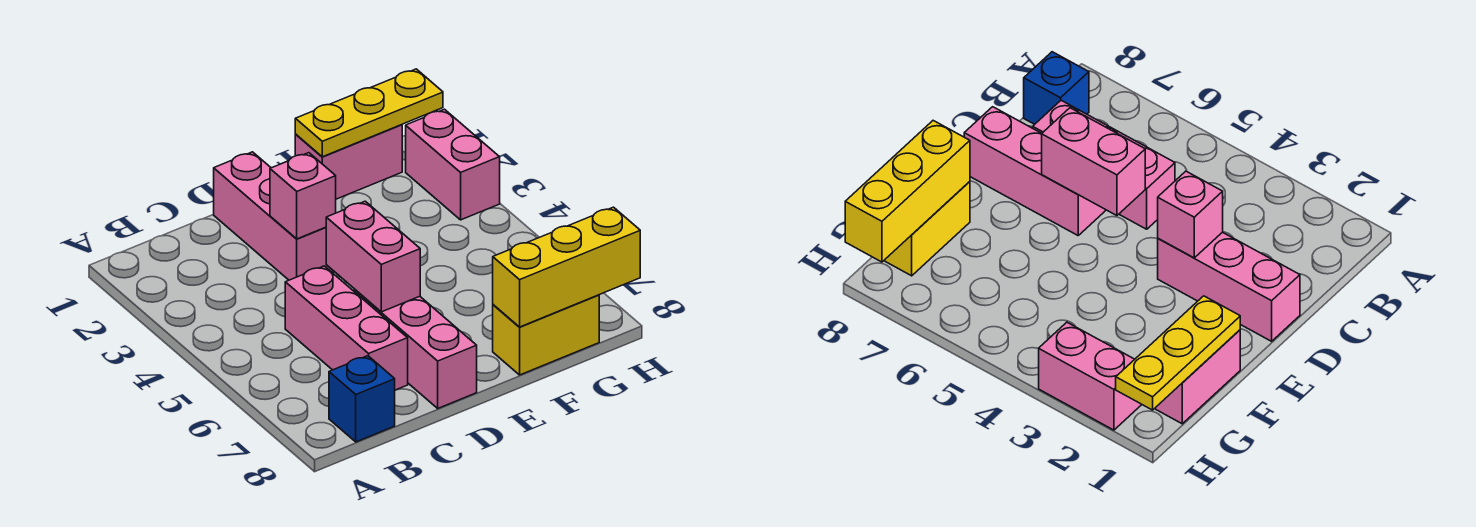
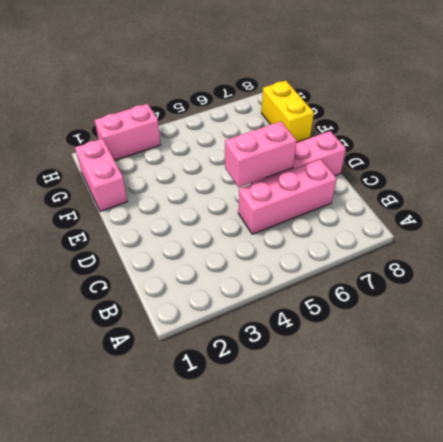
none -> blue brick B8 level 1
none -> pink brick D1:D3 level 1

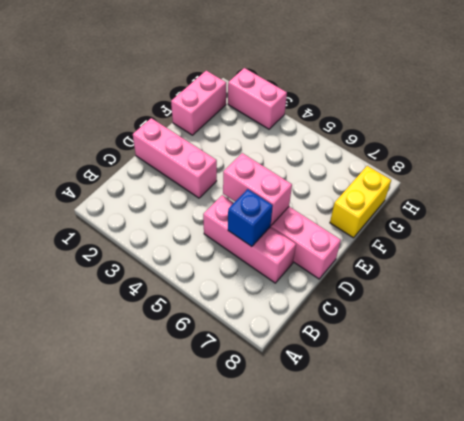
blue brick C6 level 2 -> blue brick B8 level 1
none -> pink brick D3 level 2
none -> yellow plate F1:H1 level 2

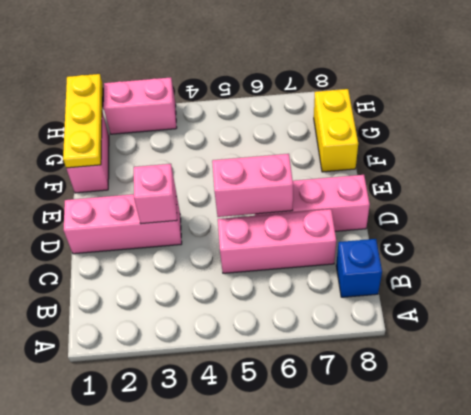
none -> yellow brick F8:H8 level 2

